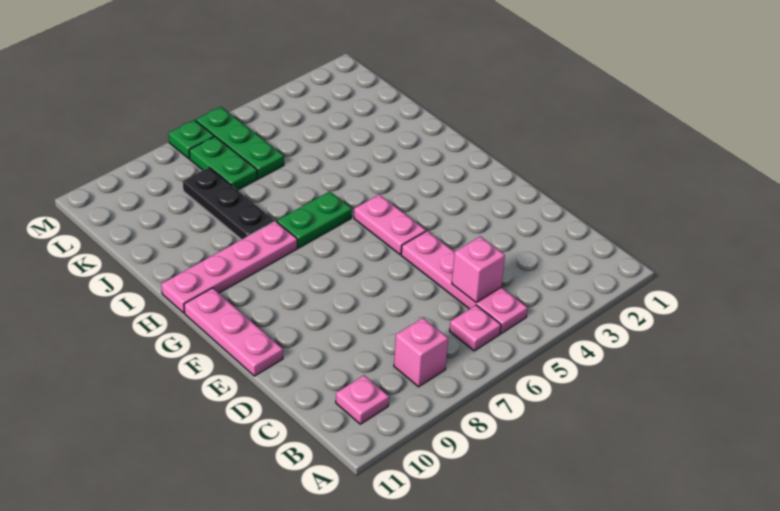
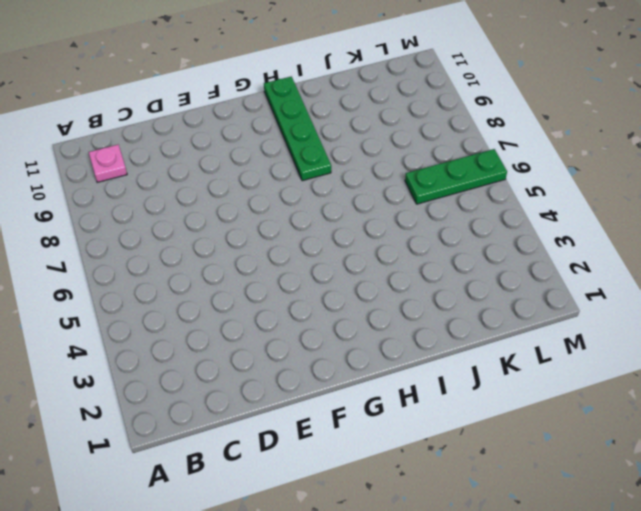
green plate H8:H11 level 1 -> pink plate H8:H11 level 1
none -> pink plate B5:E5 level 1
none -> pink plate B6 level 1
none -> pink brick B8 level 1

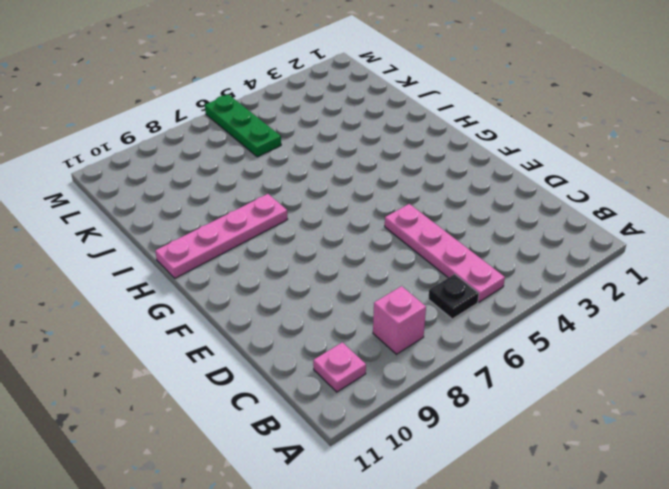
black plate B6 level 1 -> pink plate B6 level 1
none -> pink plate E11:G11 level 1
none -> pink plate F5:G5 level 1
none -> green plate H6:H7 level 1

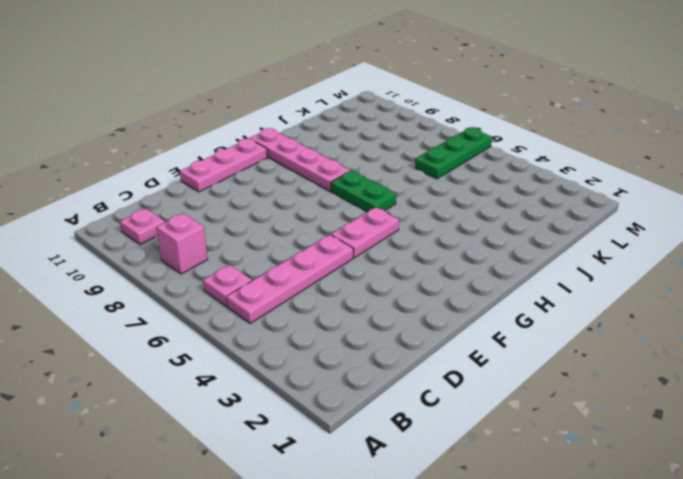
none -> black plate I8:K8 level 1
none -> green plate K7:L7 level 1
none -> green plate M7 level 1

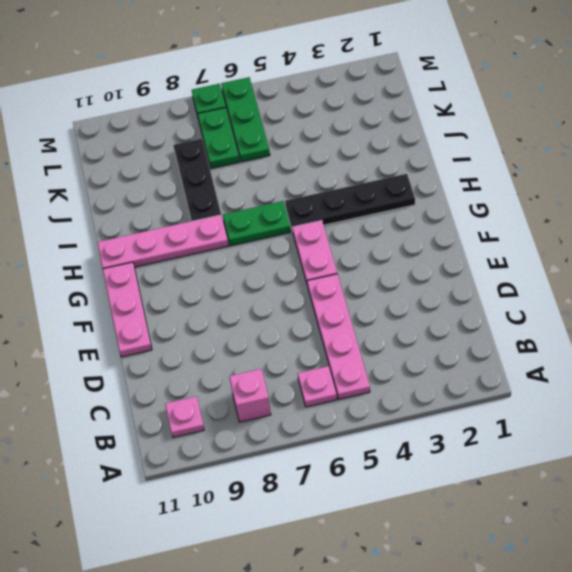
black plate H2:H5 level 1 -> none
none -> pink brick C5 level 2

